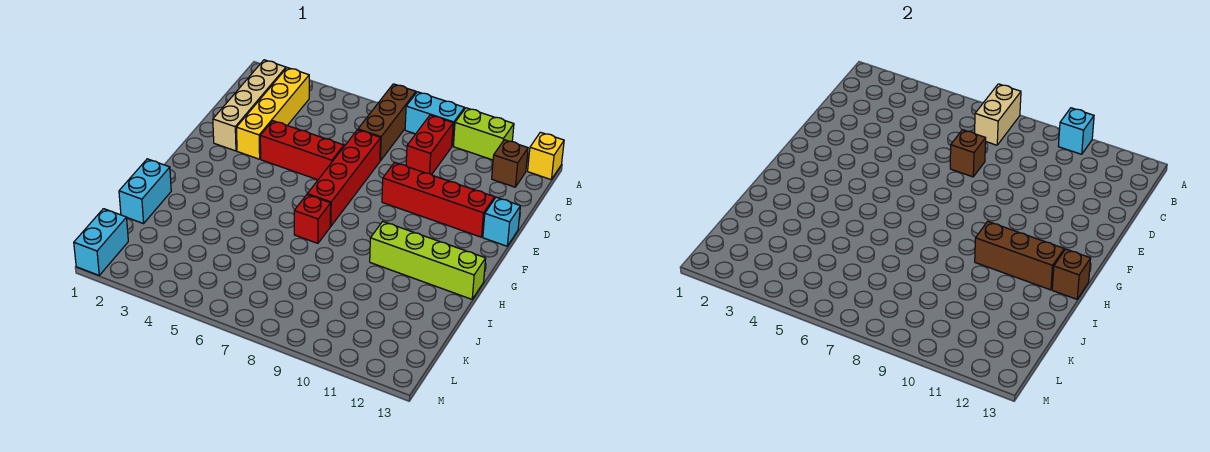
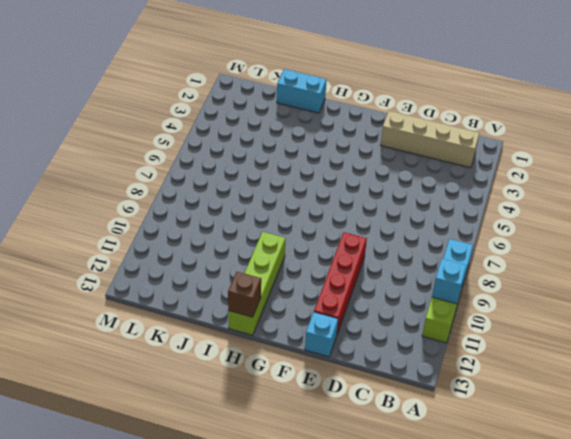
none -> brown brick A7:C7 level 1
none -> yellow brick A13 level 1
none -> yellow brick B3:E3 level 1

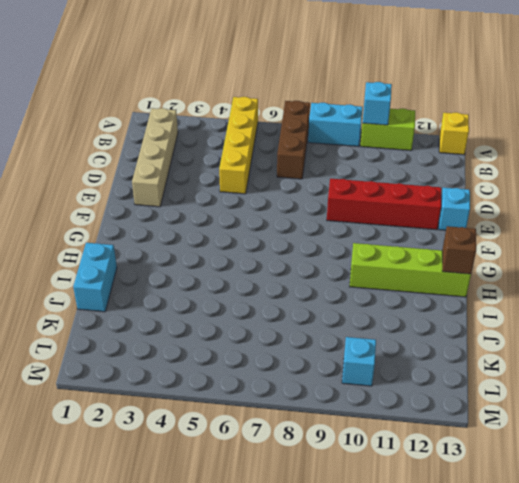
yellow brick A5:D5 level 1 -> yellow brick B3:E3 level 1
cyan brick L10 level 1 -> none
none -> red brick B9:C9 level 1
none -> brown brick B12 level 1
none -> red brick D7:G7 level 1

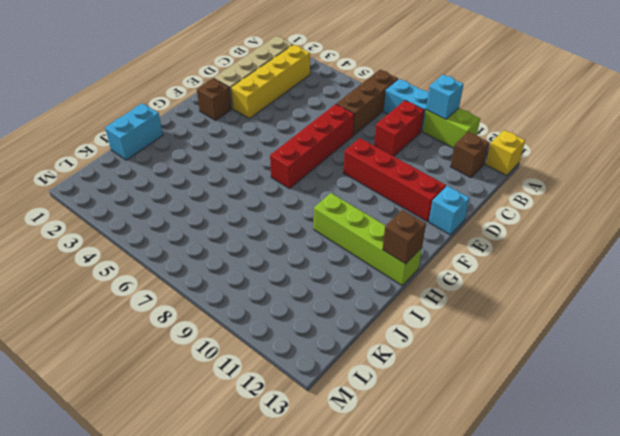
brown brick F2 level 1 -> brown brick D7 level 2
none -> red brick E4:E6 level 1
none -> red brick H7 level 1
none -> cyan brick L1:M1 level 1

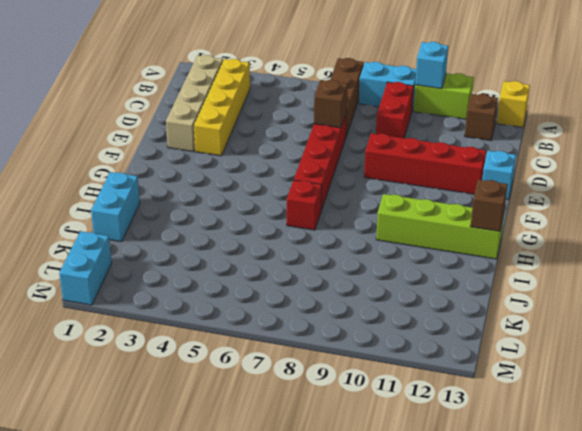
none -> red brick E4:E6 level 1
none -> tan brick A7:B7 level 2
none -> brown brick H10:H12 level 2

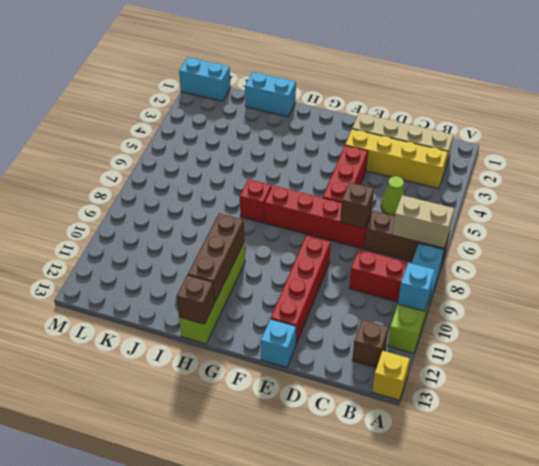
lime cone C5 level 1 -> none

